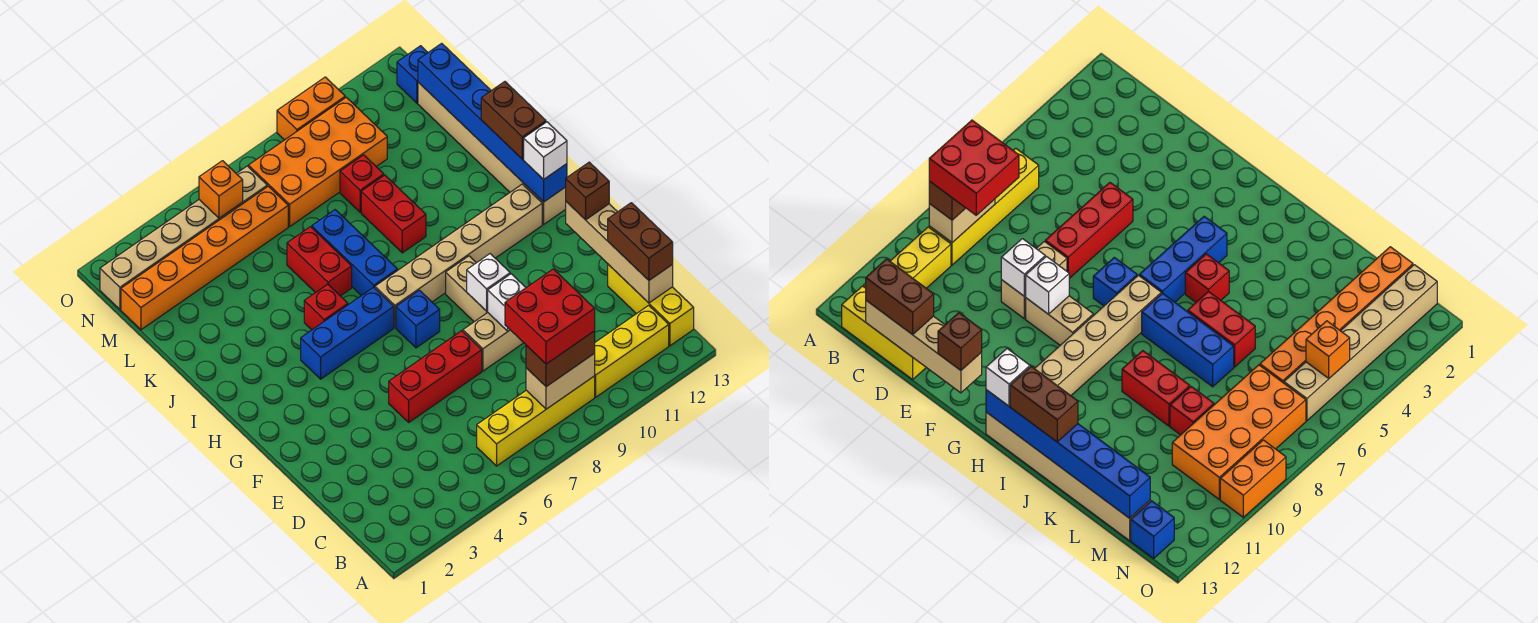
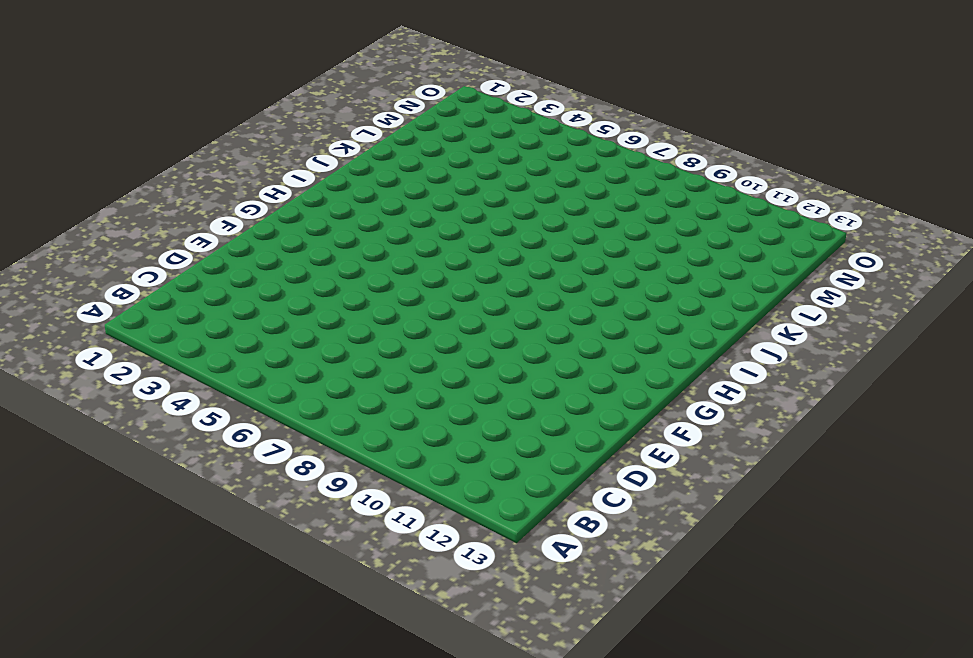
none -> yellow brick B6:B9 level 1
none -> yellow brick B10:B12 level 1
none -> yellow brick B13:D13 level 1
none -> red brick E5:E7 level 1

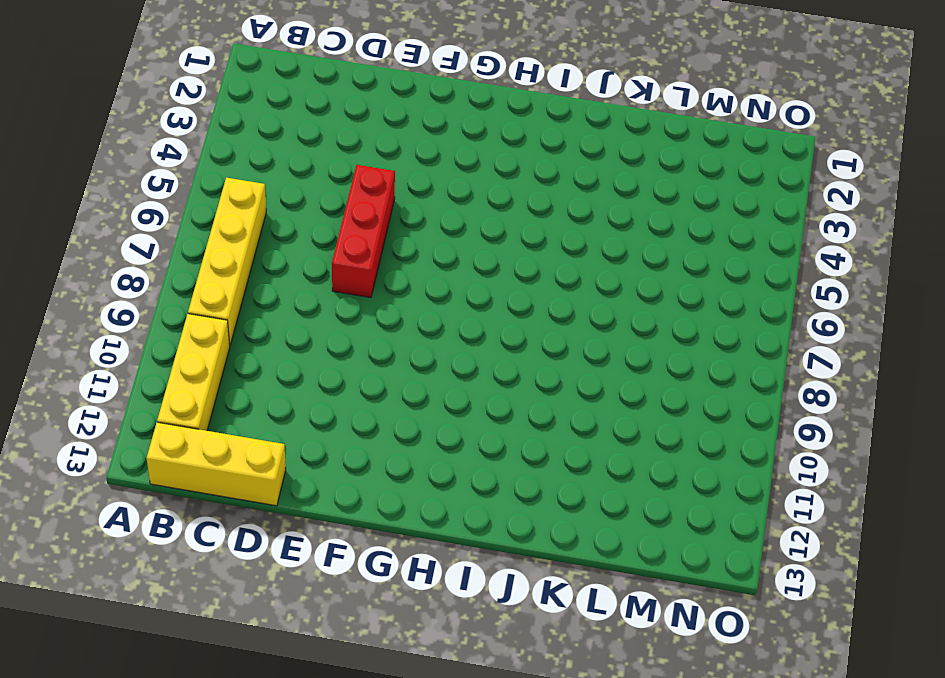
none -> tan brick E8:E9 level 1
none -> tan brick F9:G9 level 1
none -> blue brick G7 level 1
none -> blue brick H4:H6 level 1

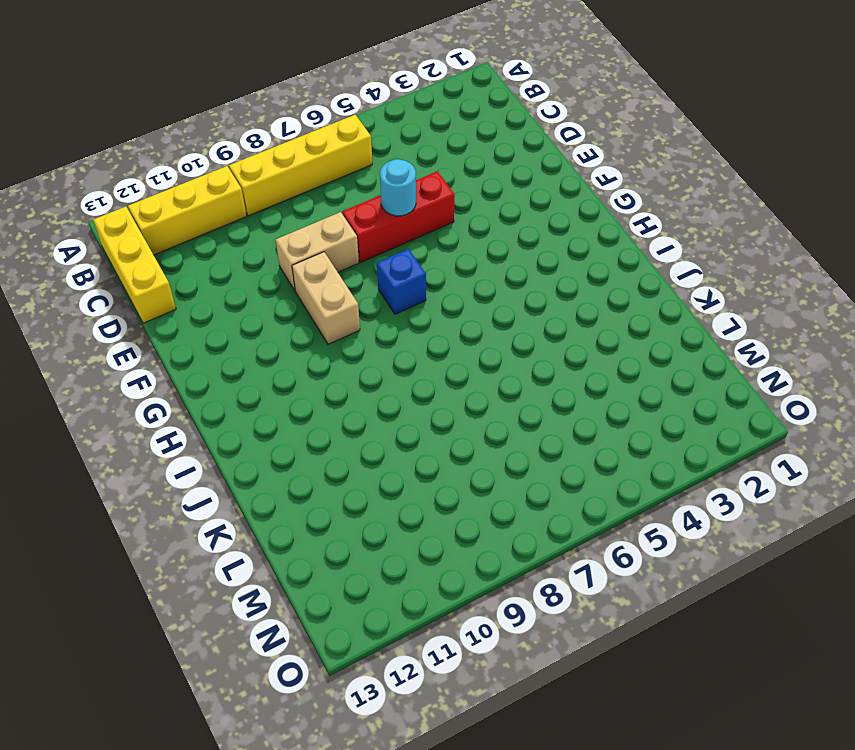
cyan round brick E6 level 2 -> none
none -> blue brick H4:H6 level 1
none -> tan brick H7:H12 level 1
none -> tan brick H13:M13 level 1
none -> red brick I5 level 1

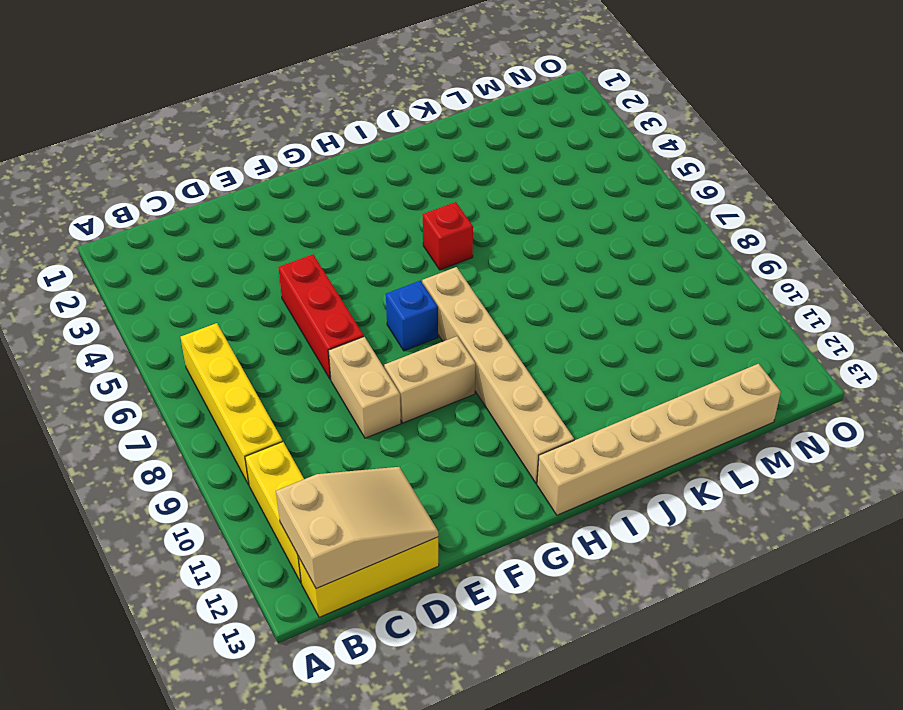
tan slope B12:D13 level 2 top B -> tan brick C13:F13 level 2
none -> blue brick H4:H6 level 1
none -> blue brick I7:K7 level 1
none -> red brick J6:K6 level 1
none -> red brick J9:K9 level 1

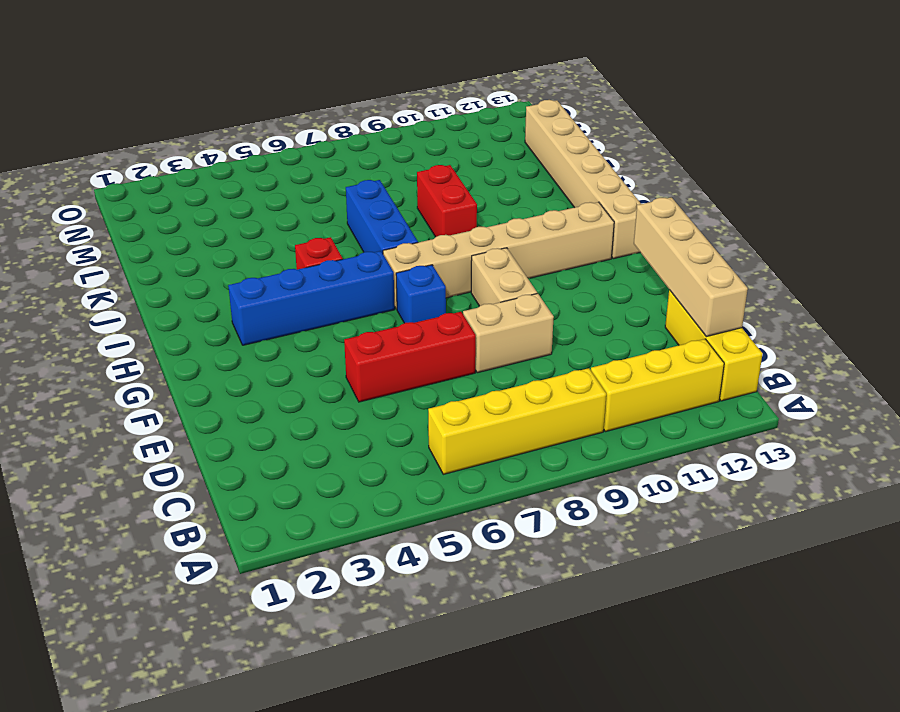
blue brick H3:H6 level 1 -> blue brick H4:H6 level 1
none -> red brick J6:K6 level 1
none -> red brick L9 level 1
none -> orange brick M1:M6 level 1
none -> orange brick M7:N10 level 1

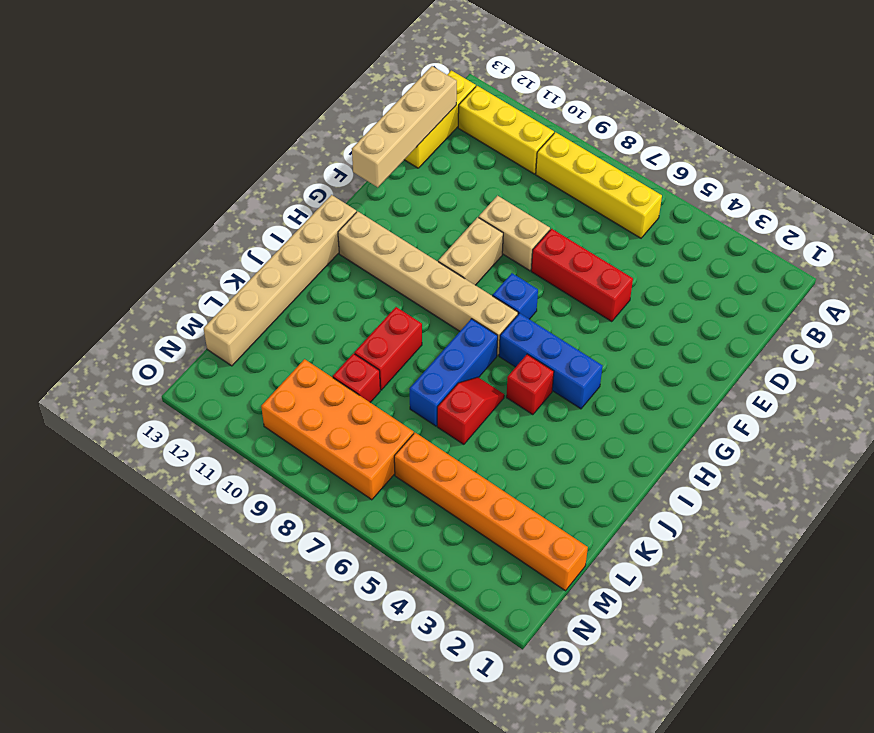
red slope J6:K6 level 1 top K -> red brick J6:K6 level 1
none -> tan brick N1:N6 level 1
none -> blue brick N13 level 1
none -> orange brick O9:O10 level 1
none -> tan brick B8:B9 level 2

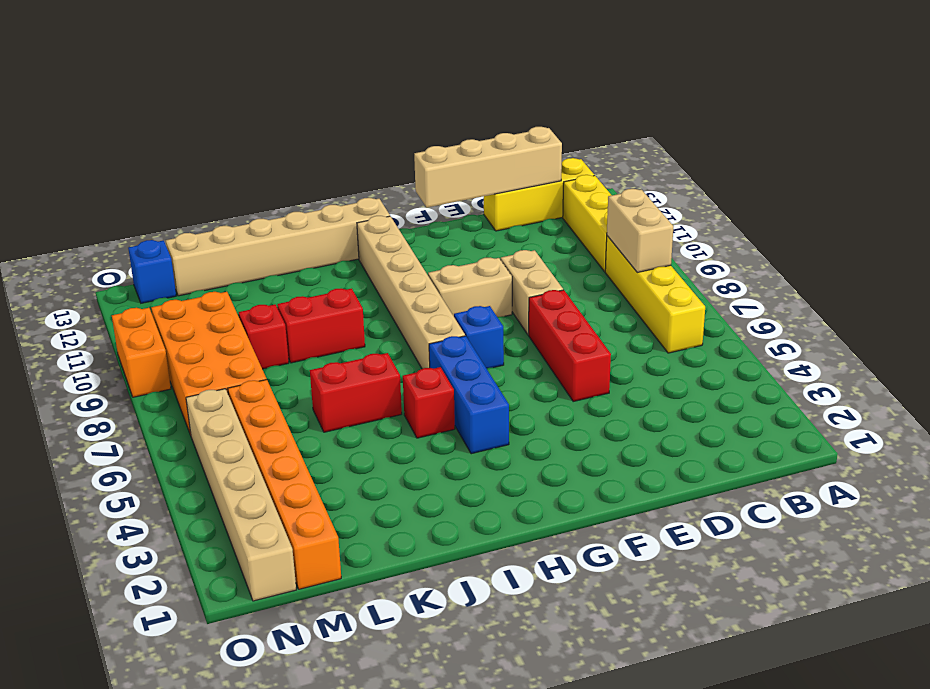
none -> blue brick I7:K7 level 1
none -> white brick E9 level 2
none -> white brick F9 level 2
none -> blue brick H13:M13 level 2

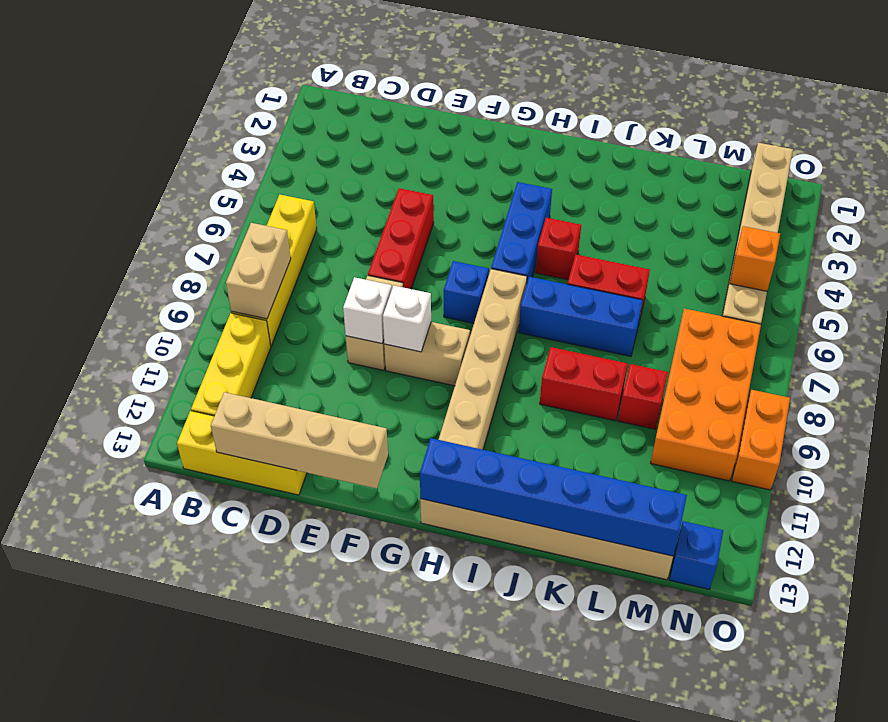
none -> orange brick M1:M6 level 1
none -> brown brick B8:B9 level 3
none -> brown brick C13:D13 level 3
none -> brown brick F13 level 3

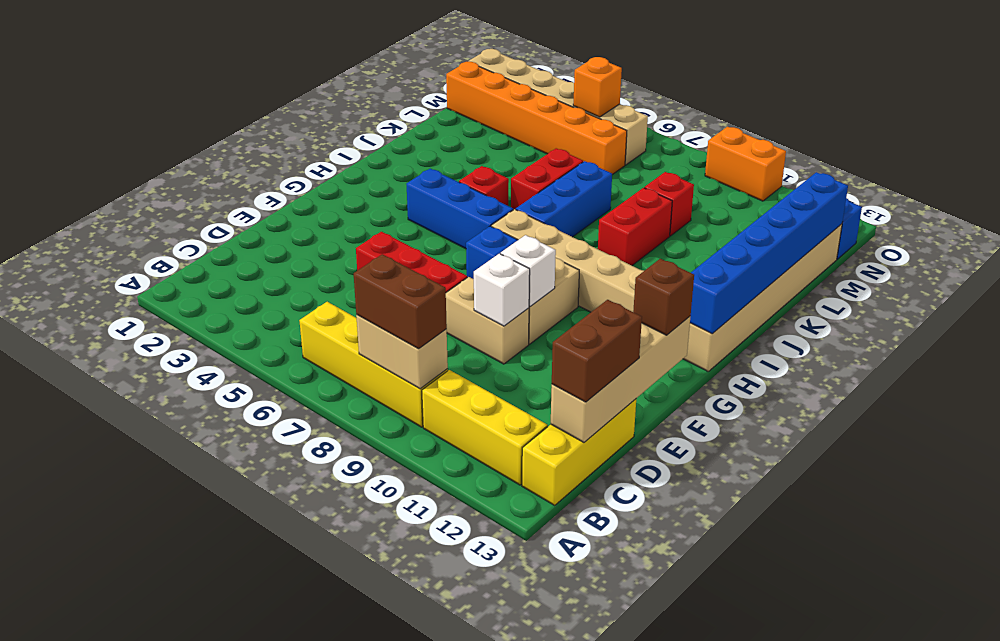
none -> orange brick M7:N10 level 1
none -> white brick H13 level 3
none -> brown brick I13:J13 level 3
none -> red brick B8:C9 level 4

